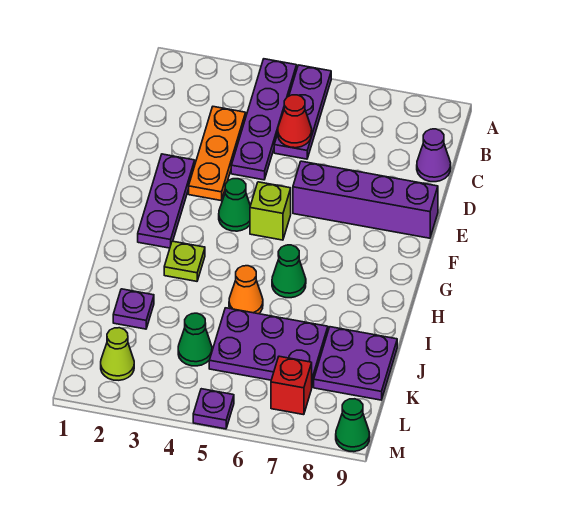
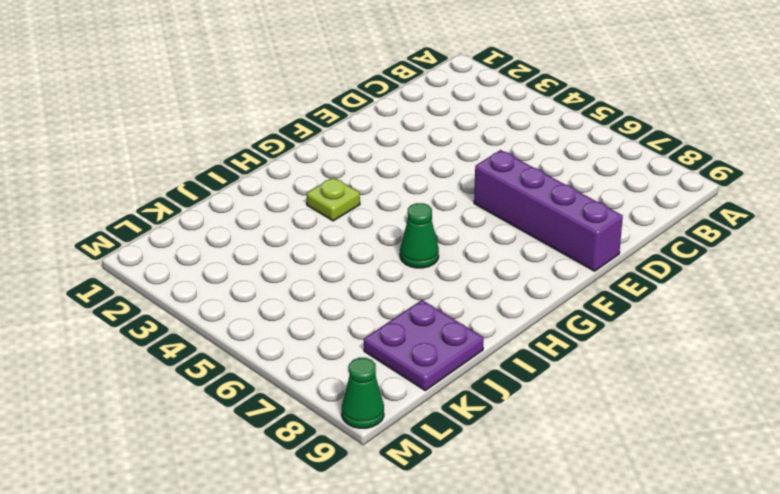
none -> purple plate A4:D4 level 1
none -> purple plate A5:C5 level 1
none -> orange plate C3:E3 level 1

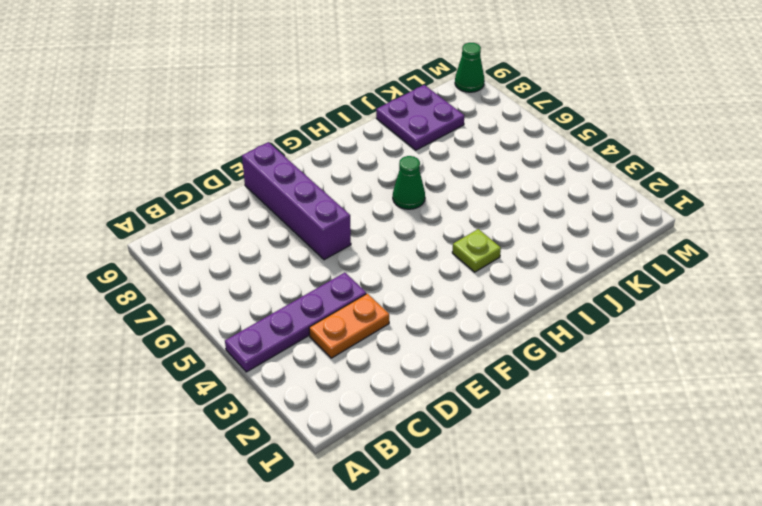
orange plate C3:D3 level 1 -> orange plate C3:E3 level 1
none -> purple plate A5:C5 level 1
none -> purple cone C9 level 1
none -> purple plate E2:G2 level 1

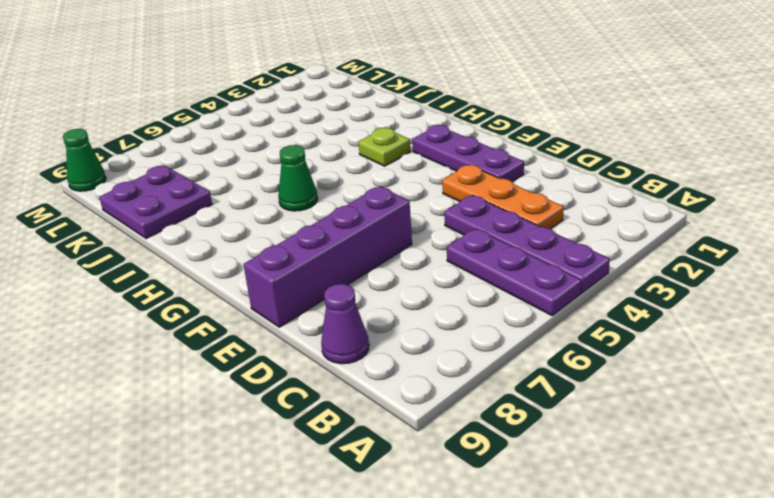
none -> green cone F4 level 1
none -> lime brick F5 level 1
none -> orange cone I5 level 1

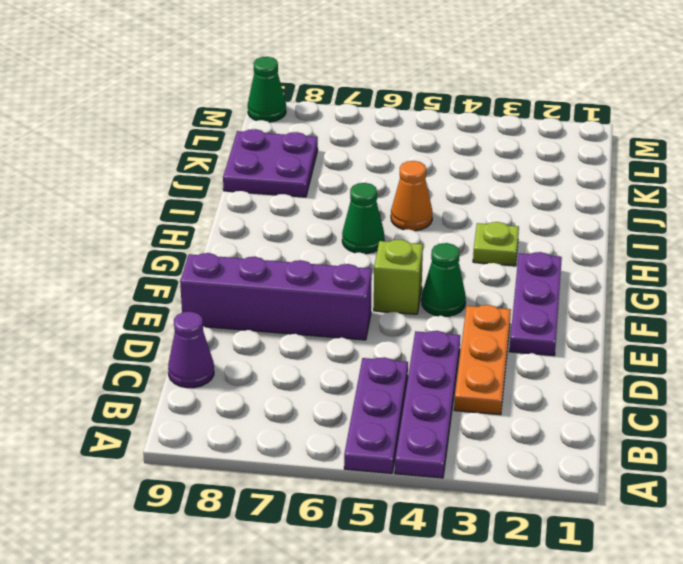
none -> purple plate J2 level 1
none -> purple plate J5:K7 level 1
none -> green cone K4 level 1

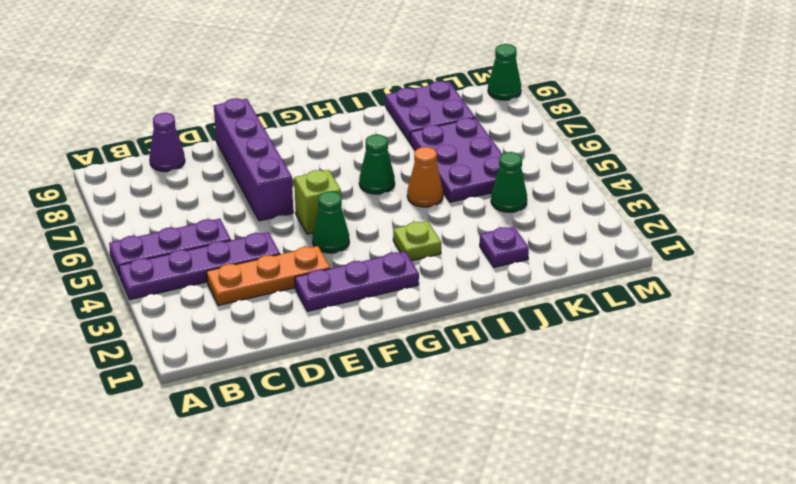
none -> lime cone L2 level 1
none -> red brick L7 level 1
none -> purple plate M5 level 1

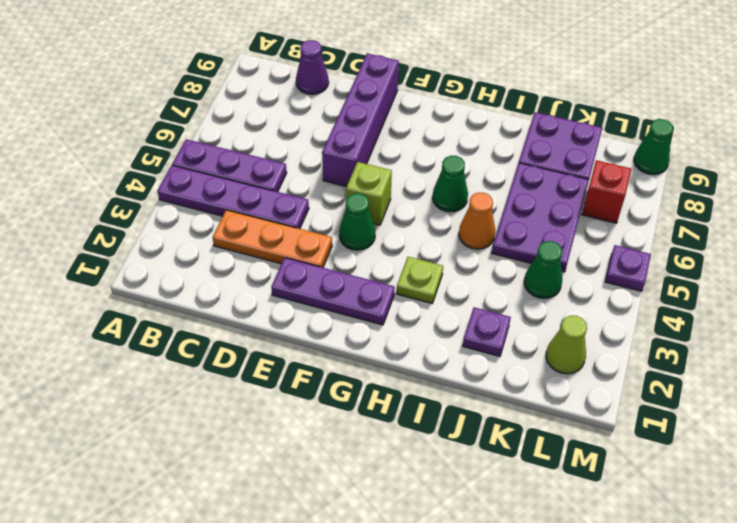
none -> red cone C5 level 2

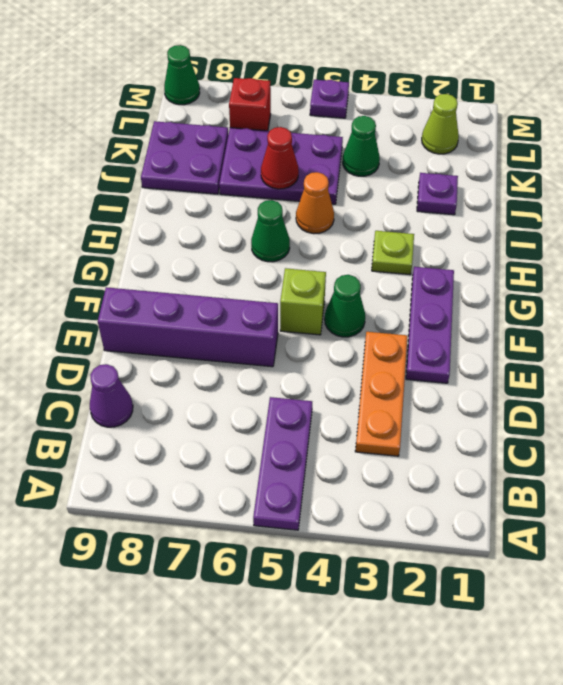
red cone J6 level 2 -> red cone C5 level 2
none -> purple plate A4:D4 level 1

